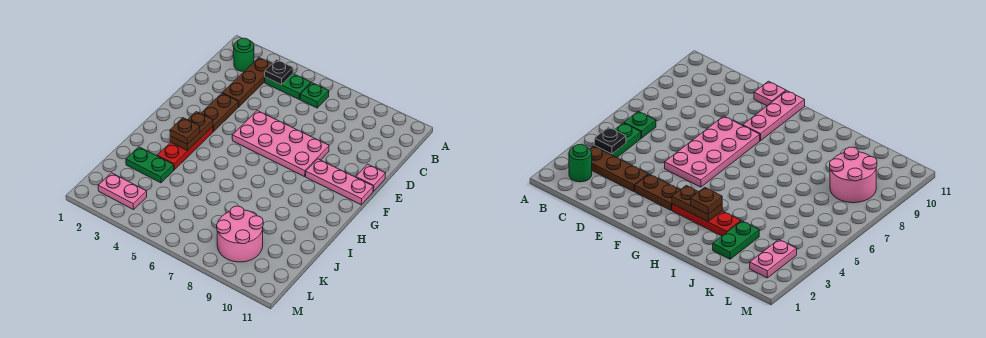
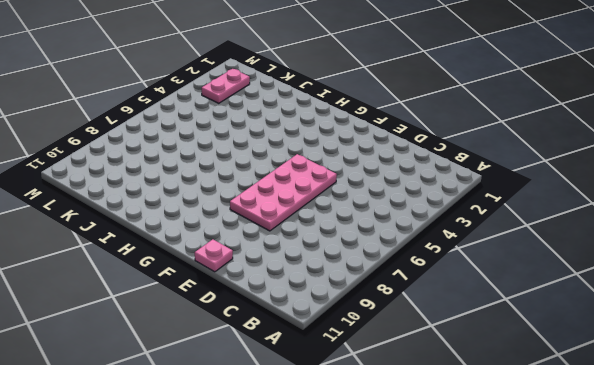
none -> green round brick B2 level 1
none -> brown plate B3:D3 level 1
none -> green plate B4:B5 level 1

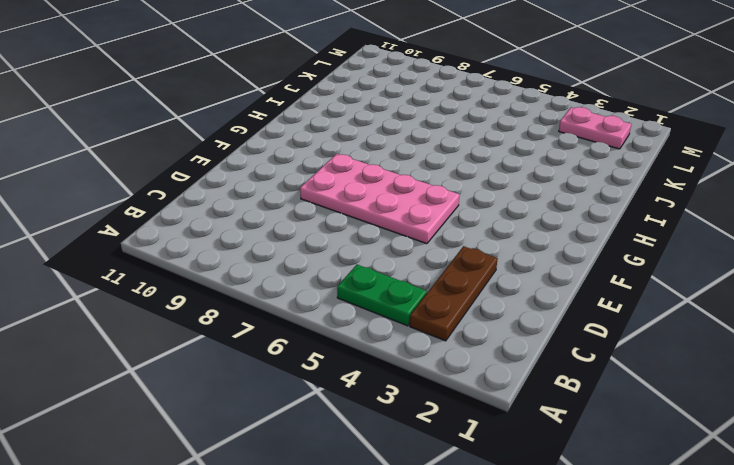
none -> green round brick B2 level 1
none -> green plate B6 level 1
none -> brown plate E3:F3 level 1

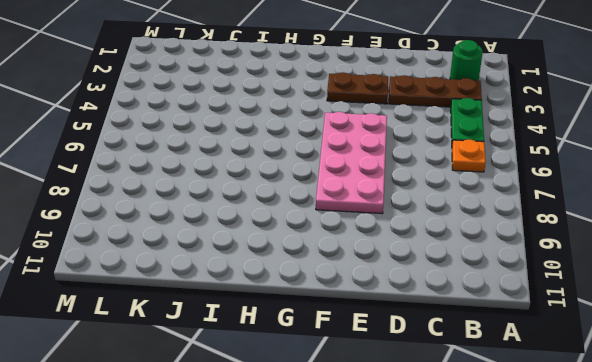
orange plate B6 level 1 -> green plate B6 level 1
none -> pink plate E11 level 1
none -> pink plate F9:F11 level 1
none -> red plate G3:I3 level 1

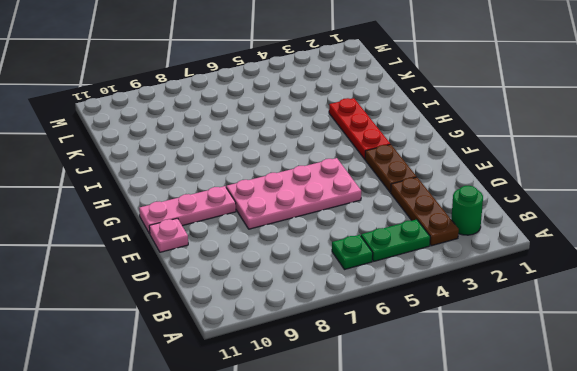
none -> green plate J2:J3 level 1
none -> pink round brick K8:L9 level 1
none -> pink plate L2:L3 level 1

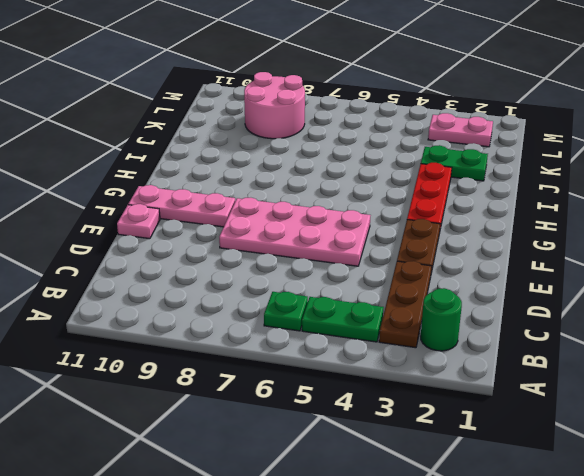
none -> black plate B4 level 2
none -> brown plate G3:H3 level 2
none -> brown plate H3 level 3

